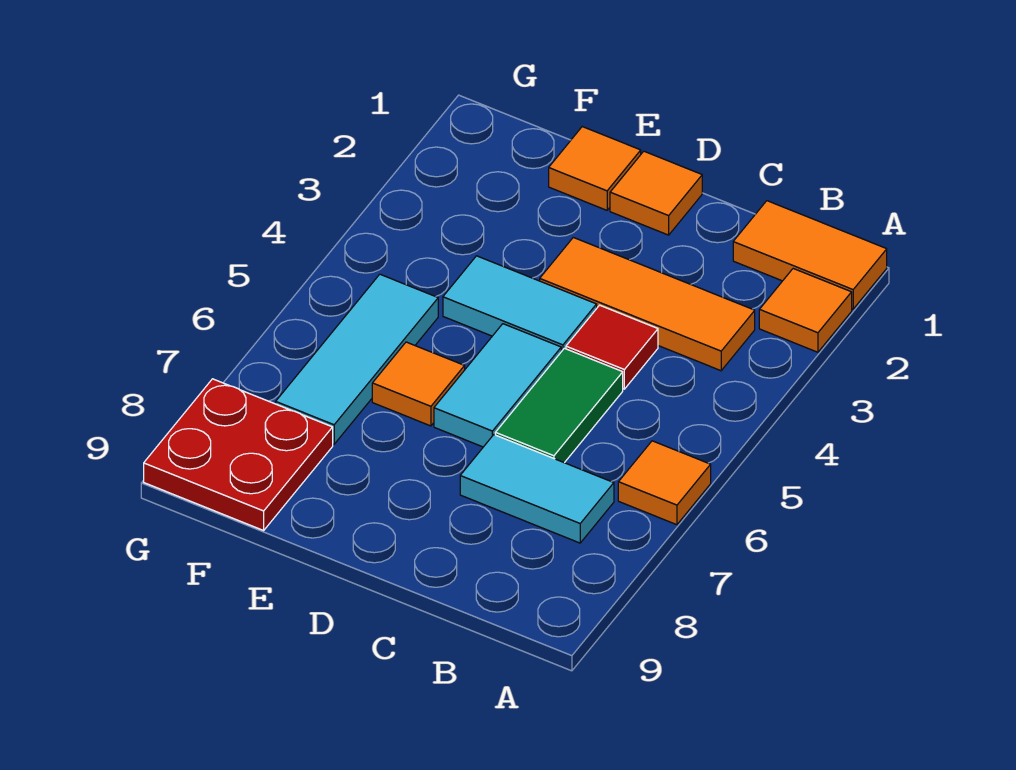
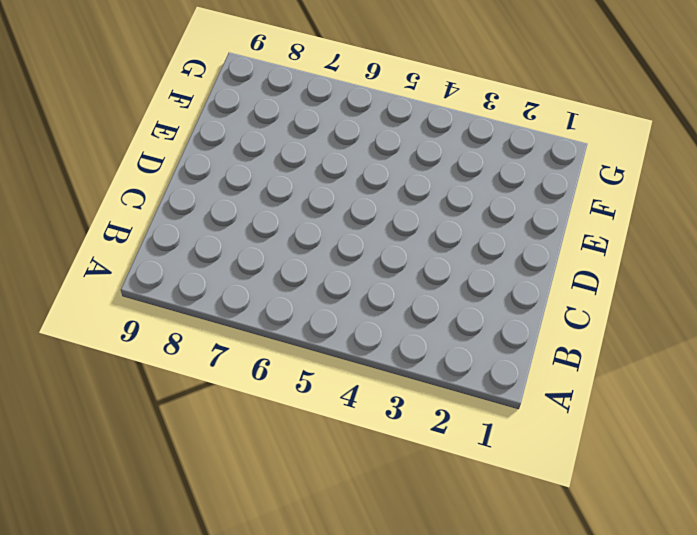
none -> orange tile A1:B1 level 1
none -> orange tile A2 level 1
none -> orange tile A6 level 1

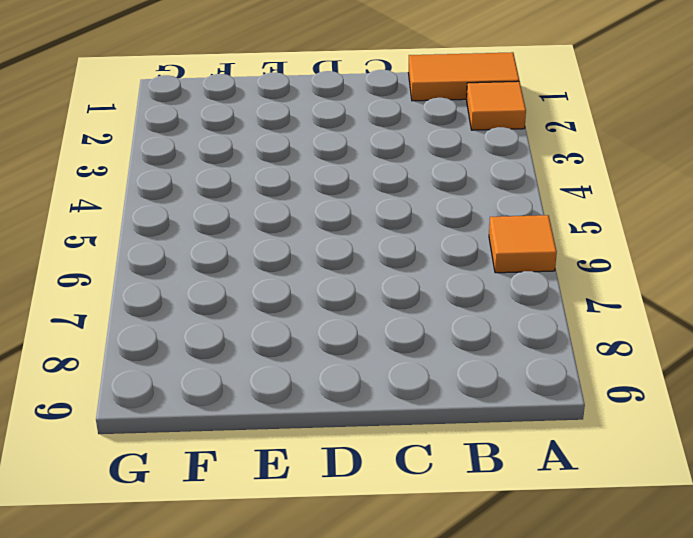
none -> orange tile B3:D3 level 1
none -> cyan tile B7:C7 level 1
none -> red tile C4 level 1

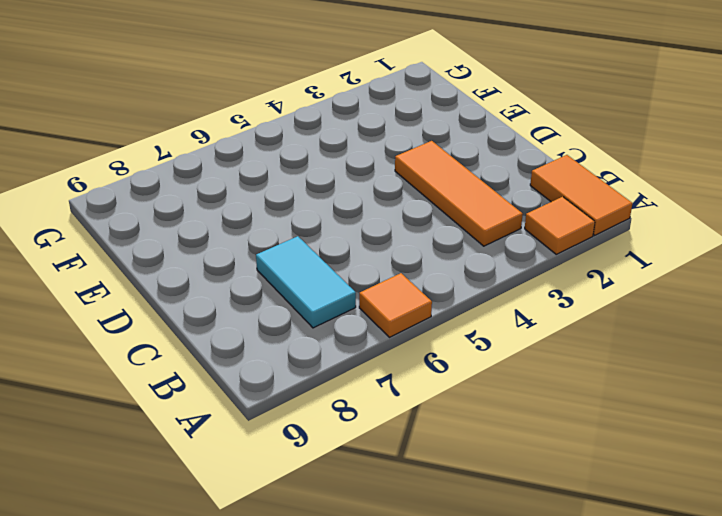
none -> red tile C4 level 1
none -> green tile C5:C6 level 1
none -> orange tile D1 level 1

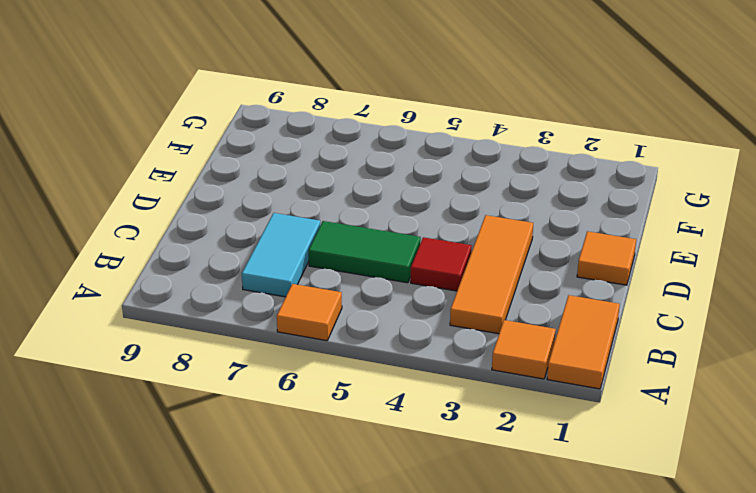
none -> cyan tile D4:E4 level 1
none -> cyan tile D5:D6 level 1
none -> orange tile E1 level 1

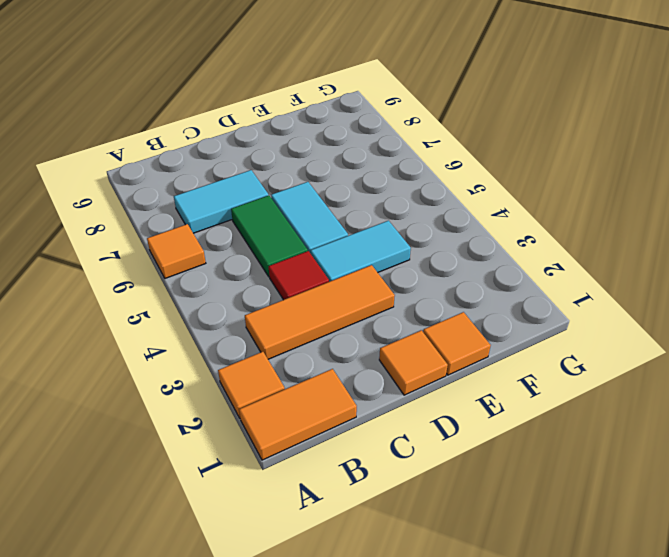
none -> orange tile E6 level 1
none -> cyan tile F5:F7 level 1
none -> red plate F8:G9 level 1

